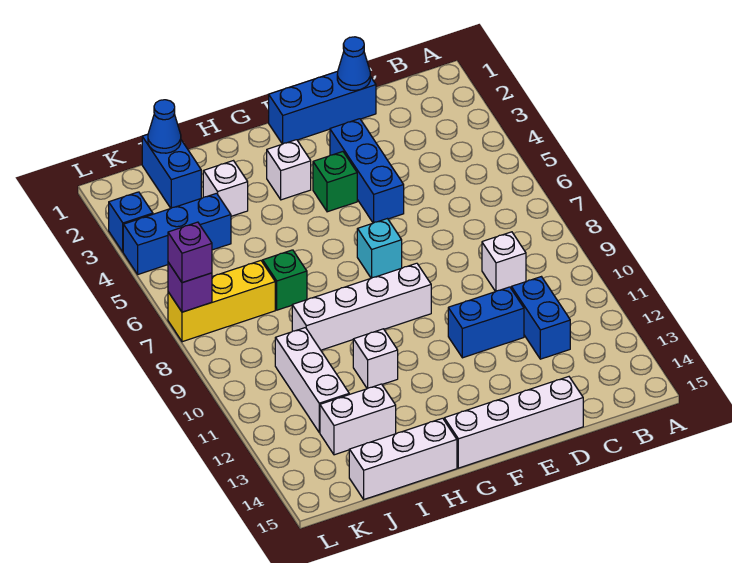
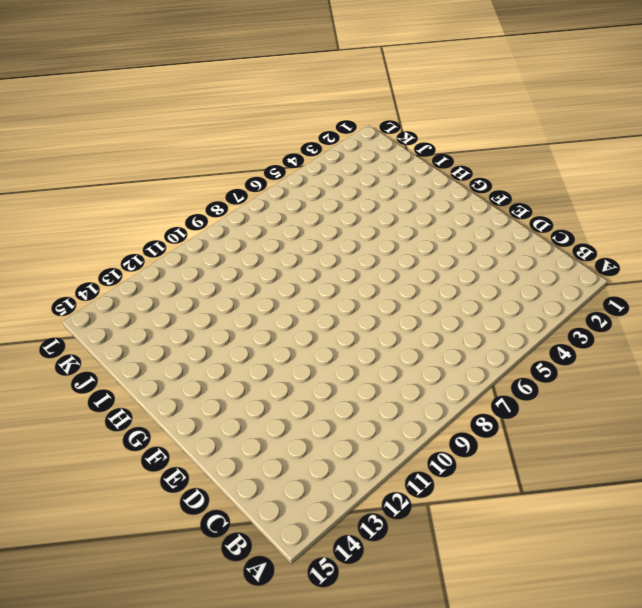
none -> white brick C9 level 1
none -> blue brick C11:C12 level 1
none -> blue brick D1:F1 level 1

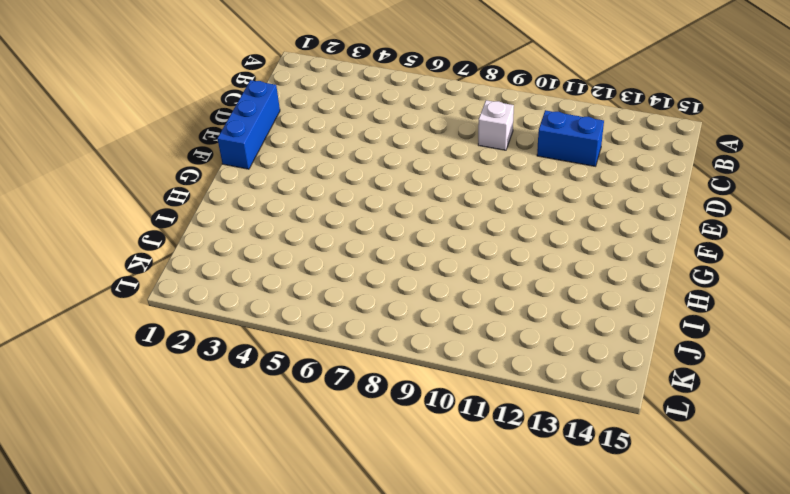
none -> blue brick D11:E11 level 1
none -> white brick D15:G15 level 1
none -> blue brick E3:E5 level 1

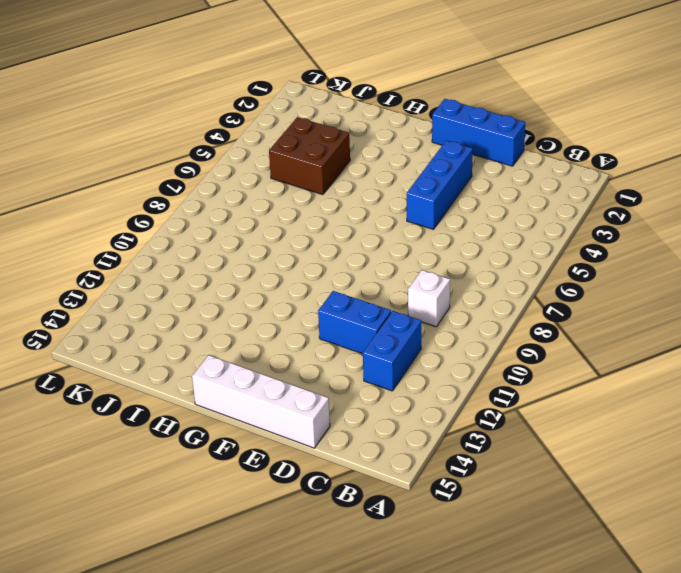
brown brick I4:J5 level 1 -> blue brick J4:L4 level 1
none -> green brick F4 level 1
none -> cyan brick F7 level 1
none -> white brick F9:I9 level 1

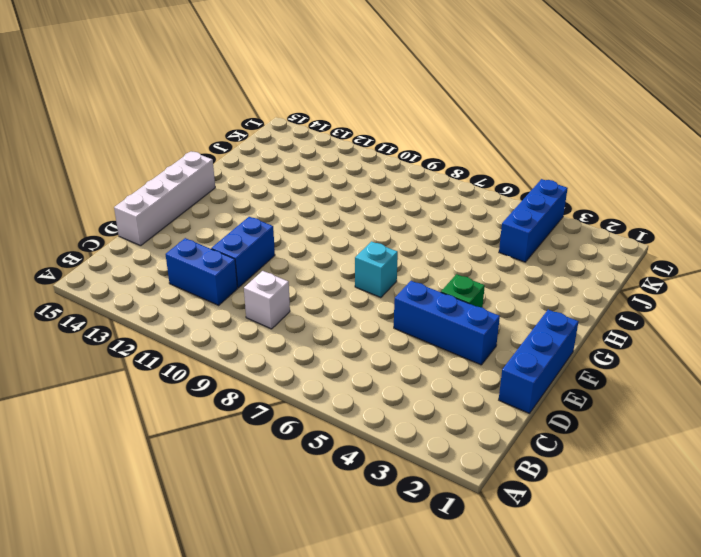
none -> white brick F9:I9 level 1
none -> white brick G3 level 1
none -> white brick H11 level 1

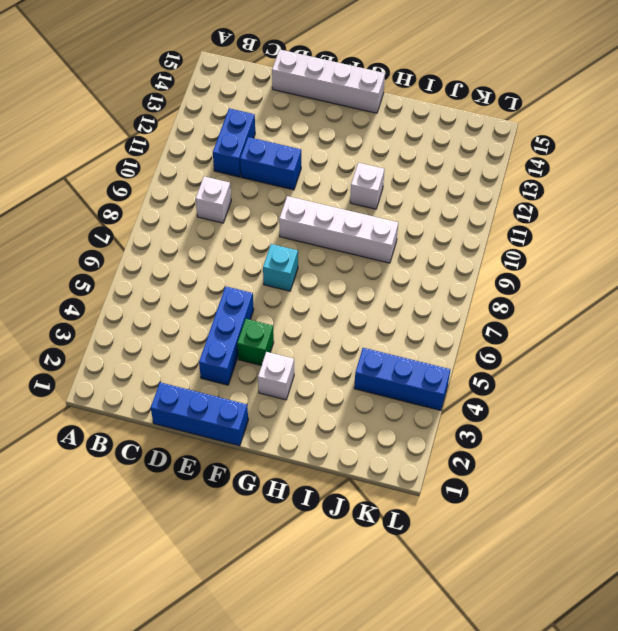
none -> white brick H15:J15 level 1
none -> white brick I3 level 1
none -> green brick I7 level 1

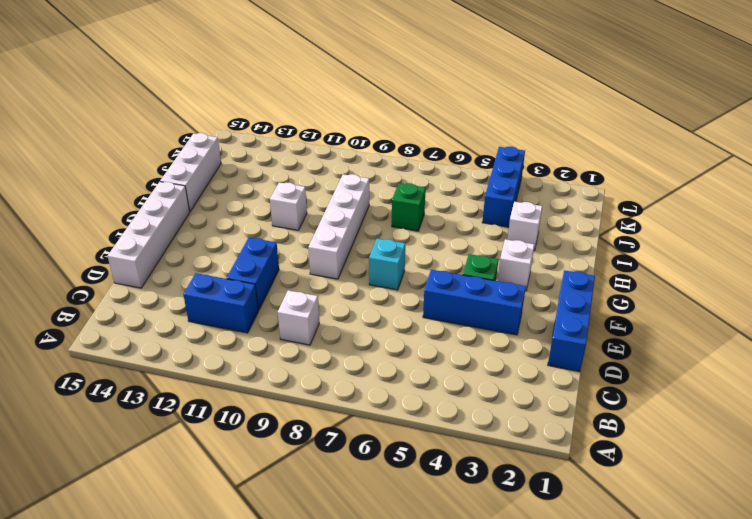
none -> white brick I13:J13 level 1
none -> blue brick J1:J2 level 1
none -> yellow brick J7:L7 level 1

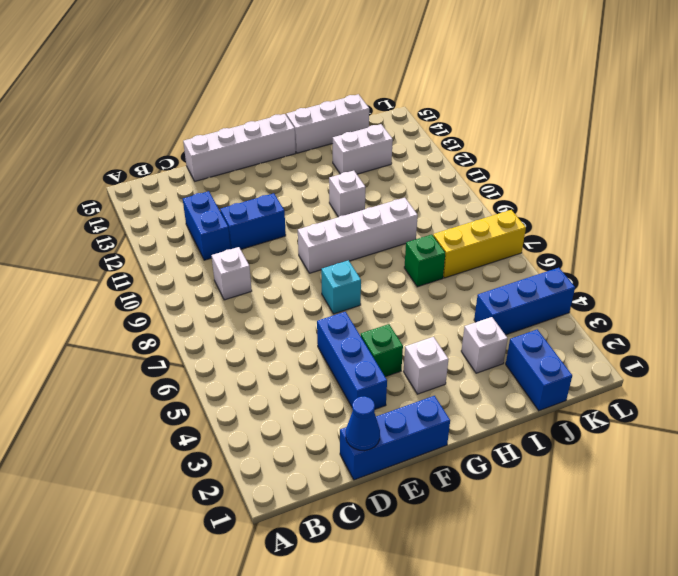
none -> white brick J10:J12 level 1
none -> blue brick L3 level 1
none -> blue cone J1 level 2

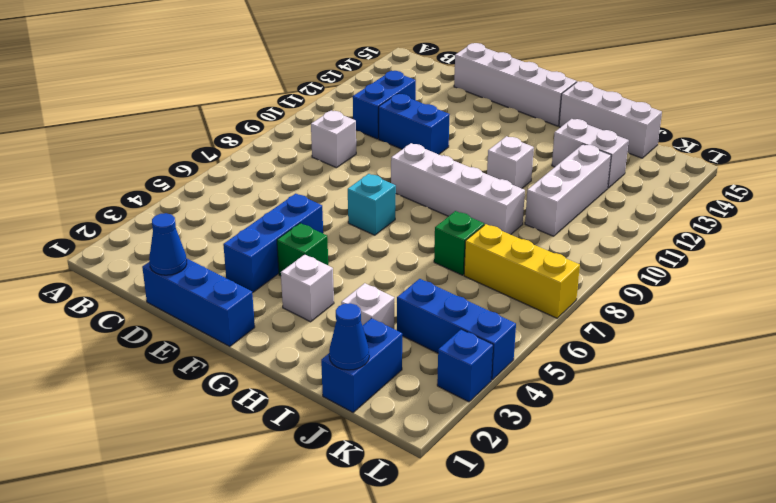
none -> purple brick L7 level 2
none -> purple brick L7 level 3

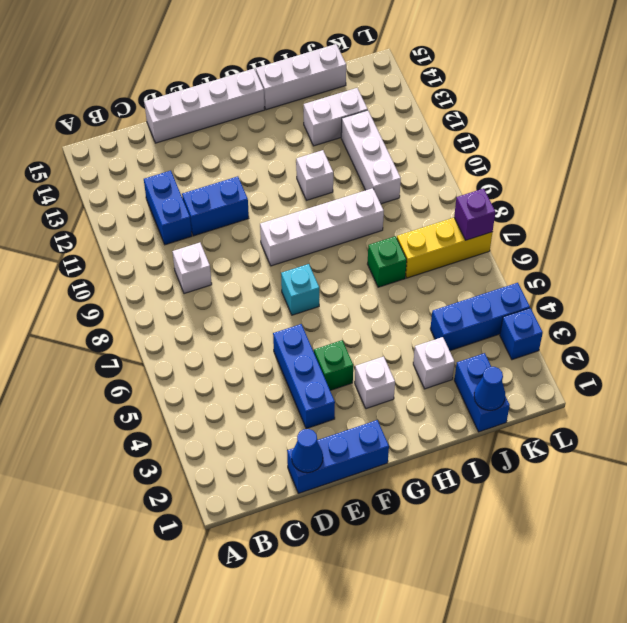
none -> purple brick L7 level 3

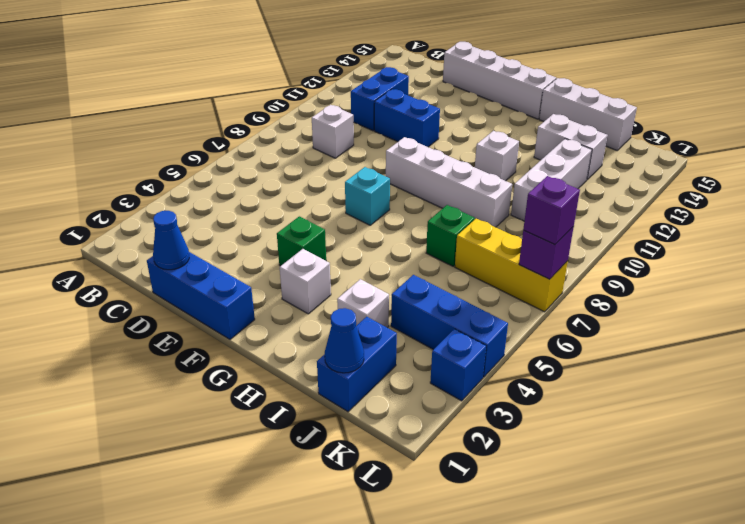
none -> blue brick E3:E5 level 1

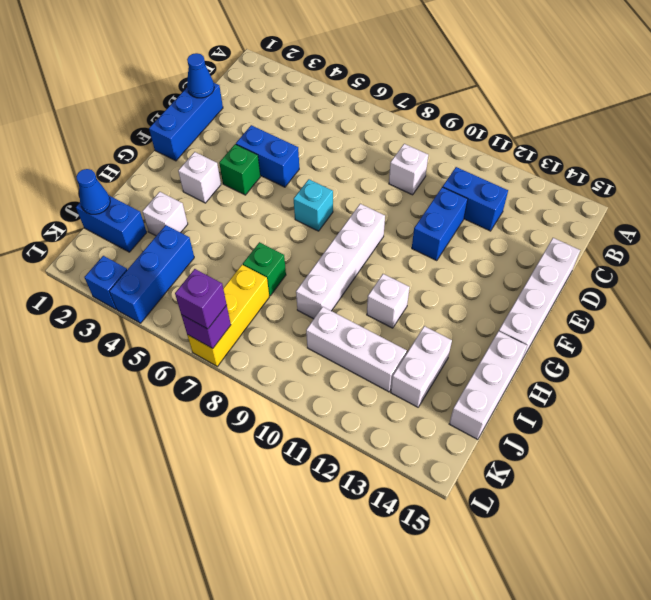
blue brick E4:E5 level 1 -> blue brick E3:E5 level 1

